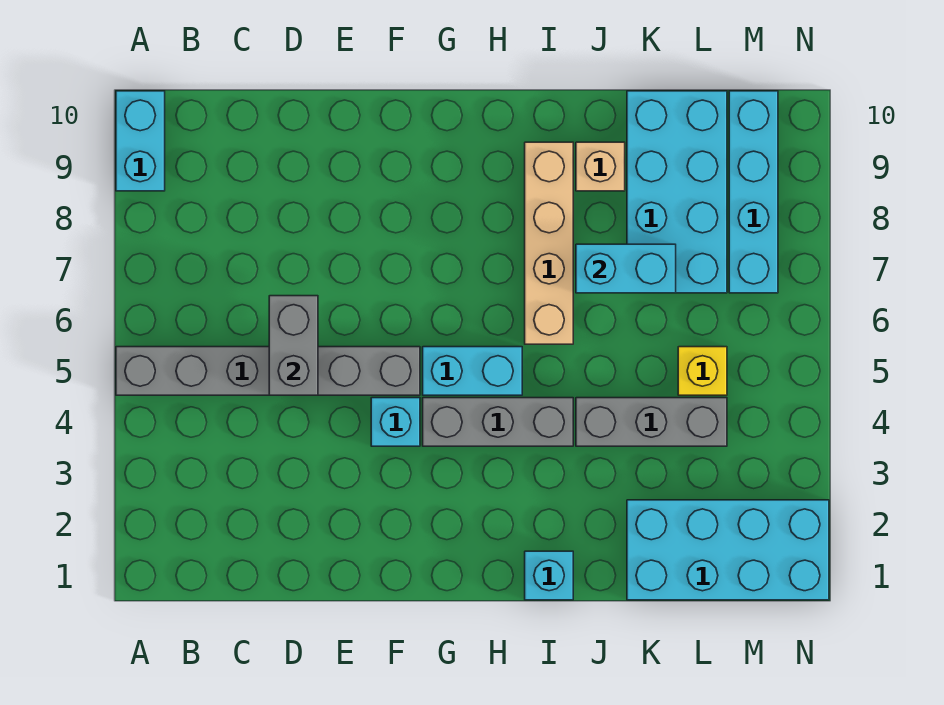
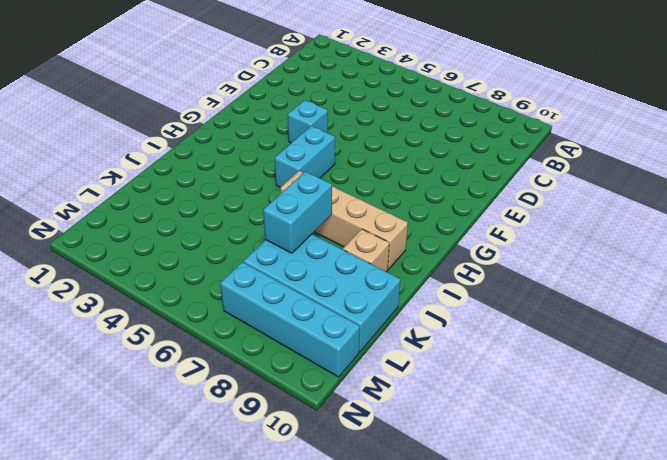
none -> grey brick A5:F5 level 1
none -> cyan brick A9:A10 level 1
none -> grey brick G4:I4 level 1

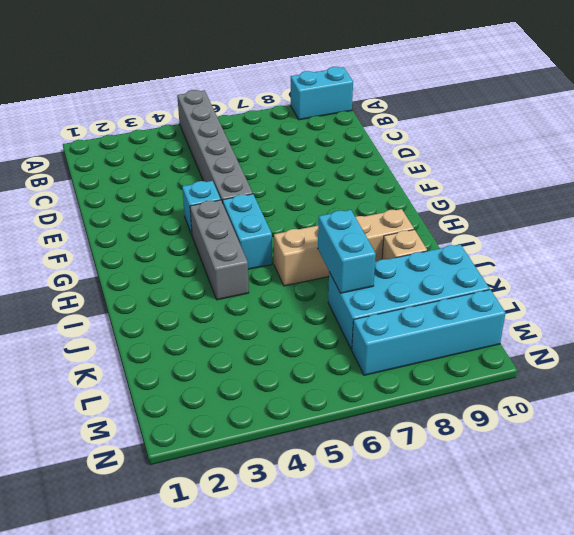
none -> cyan brick I1 level 1
none -> grey brick J4:L4 level 1
none -> cyan brick K1:N2 level 1

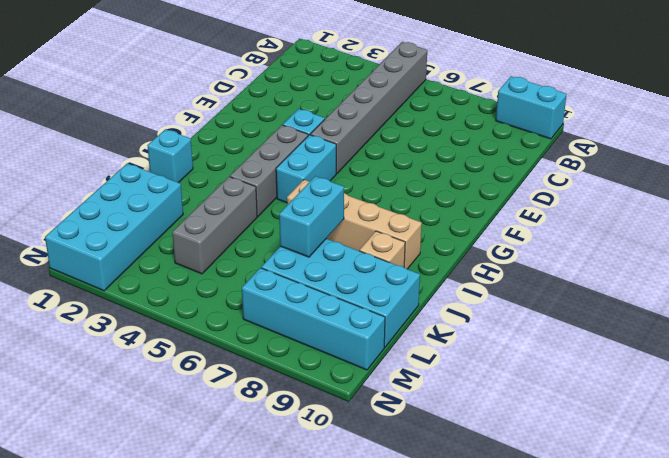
none -> yellow brick L5 level 1
none -> grey brick D5:D6 level 2

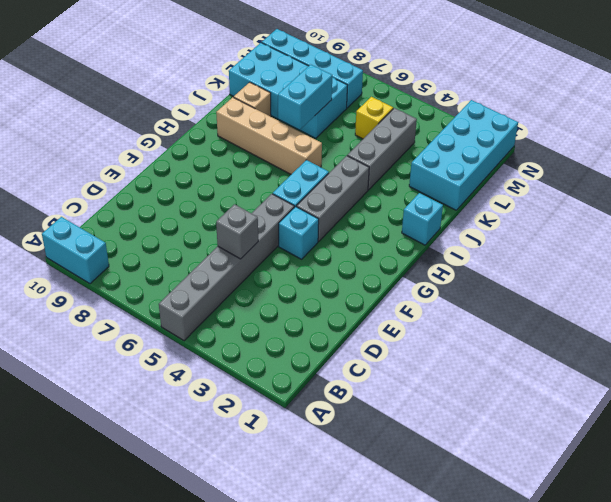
grey brick D5 level 2 -> grey brick D5:D6 level 2

